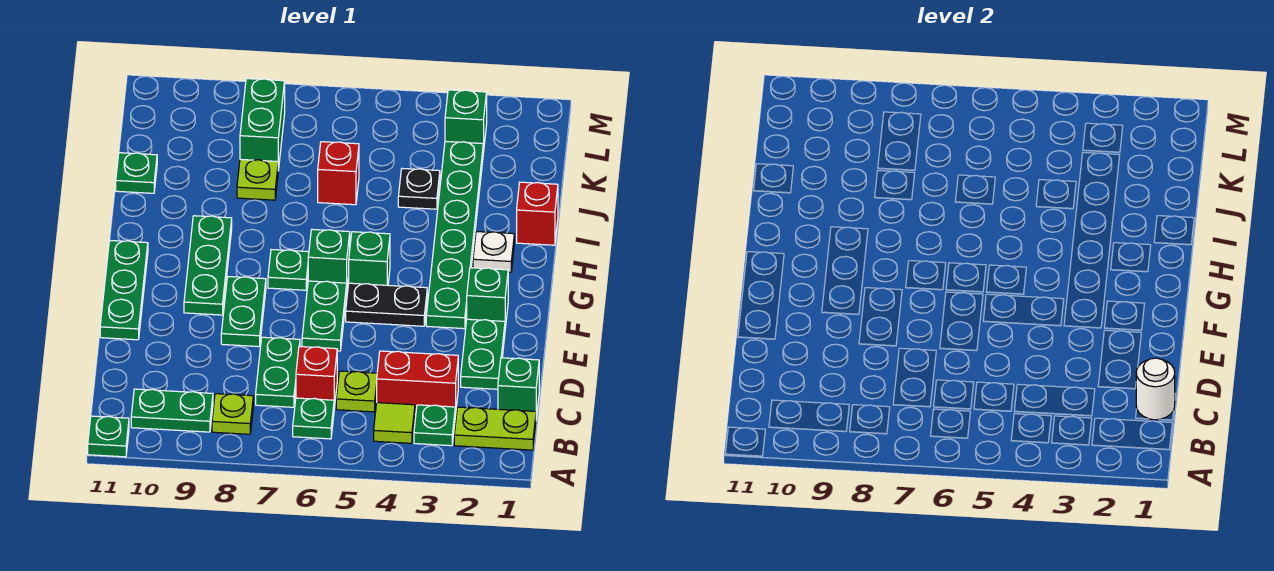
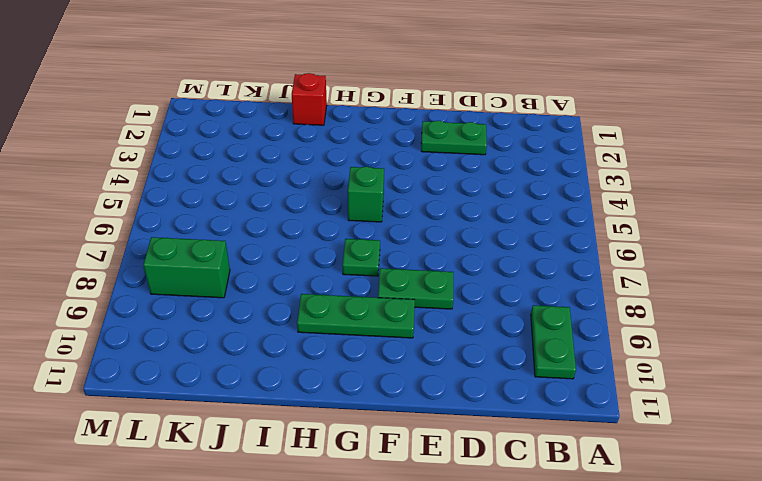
none -> green plate A11 level 1
none -> lime plate B1:B2 level 1
none -> green plate B3 level 1
none -> lime tile B4 level 1

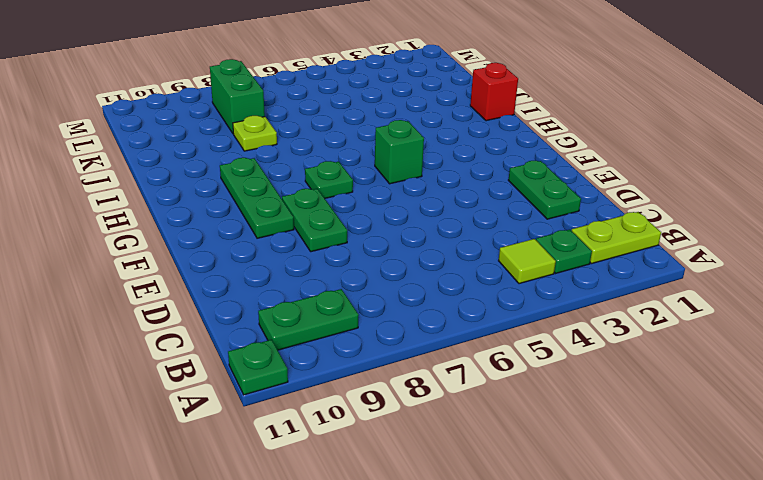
none -> green plate B6 level 1
none -> lime plate B8 level 1
none -> green brick C1 level 1
none -> red brick C3:C4 level 1

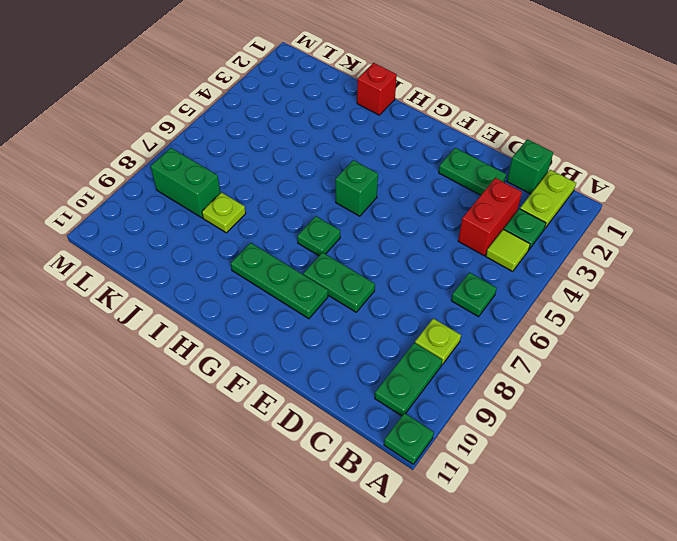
none -> lime plate C5 level 1
none -> red brick C6 level 1
none -> green plate C7:D7 level 1
none -> green plate E6:F6 level 1

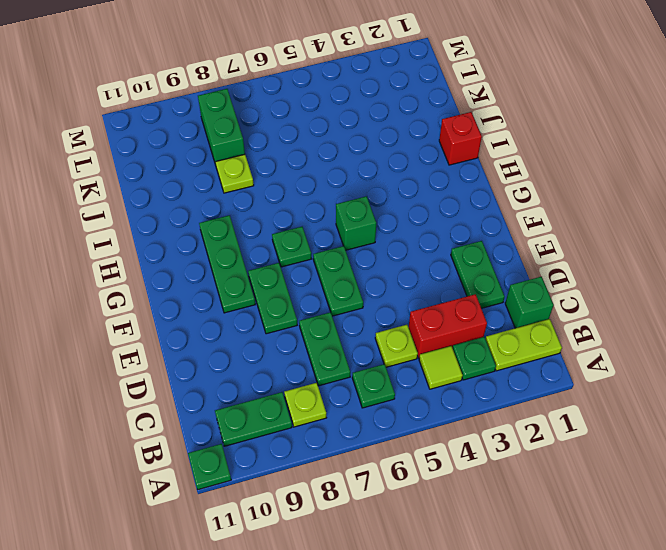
none -> red brick C6 level 1
none -> green plate E11:G11 level 1
none -> green brick F2 level 1
none -> green plate F3:K3 level 1

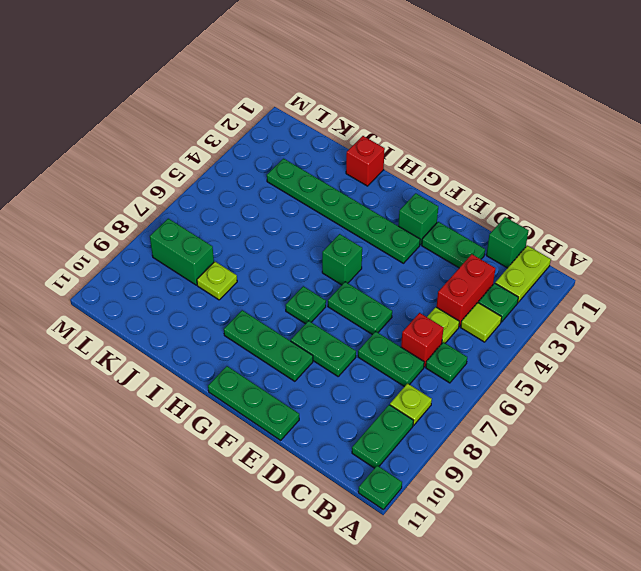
none -> black plate F4:F5 level 1
none -> green brick G6 level 1
none -> white plate H2 level 1
none -> black plate J4 level 1

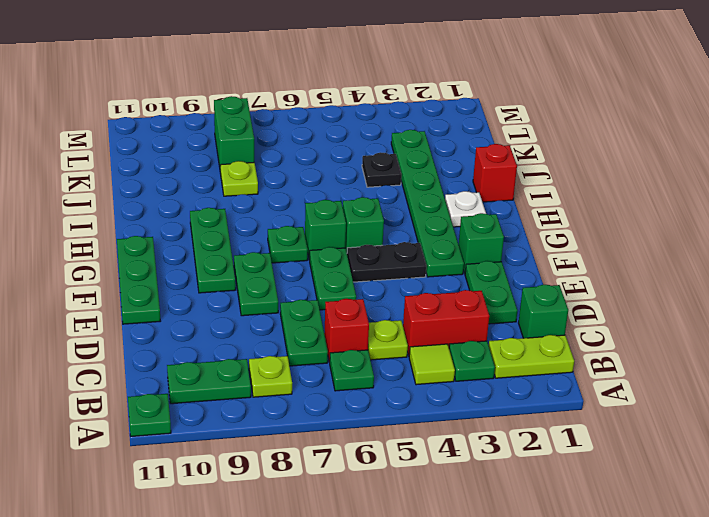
none -> red brick J6 level 1
none -> green plate J11 level 1
none -> green brick L3 level 1
none -> white round brick C1 level 2

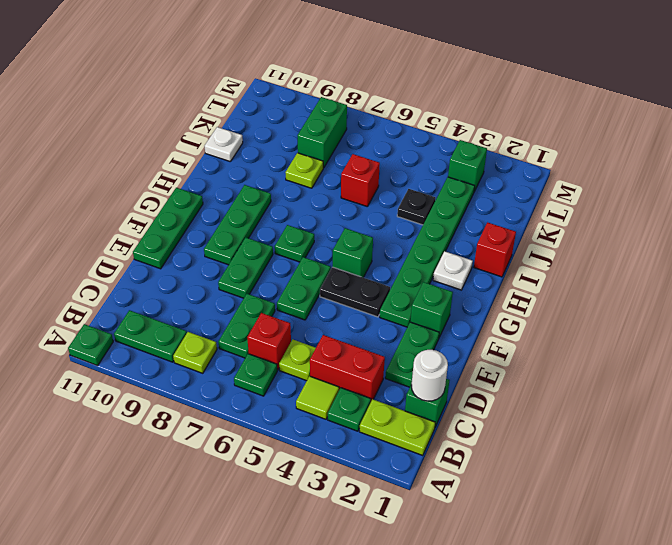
white plate J11 level 1 -> green plate J11 level 1
none -> green brick G6 level 1

